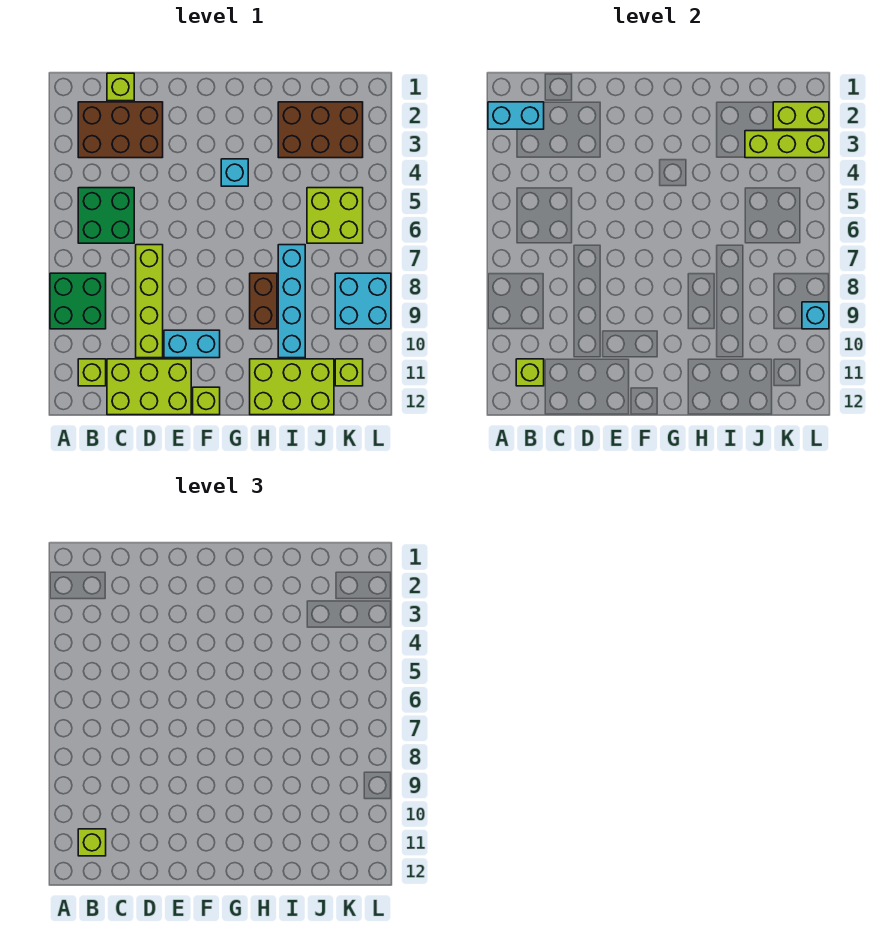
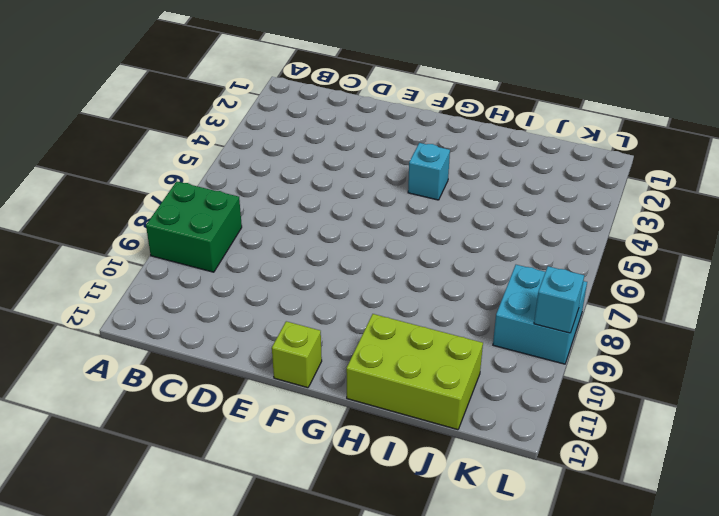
none -> brown brick B2:D3 level 1
none -> green brick B5:C6 level 1
none -> lime brick B11 level 1

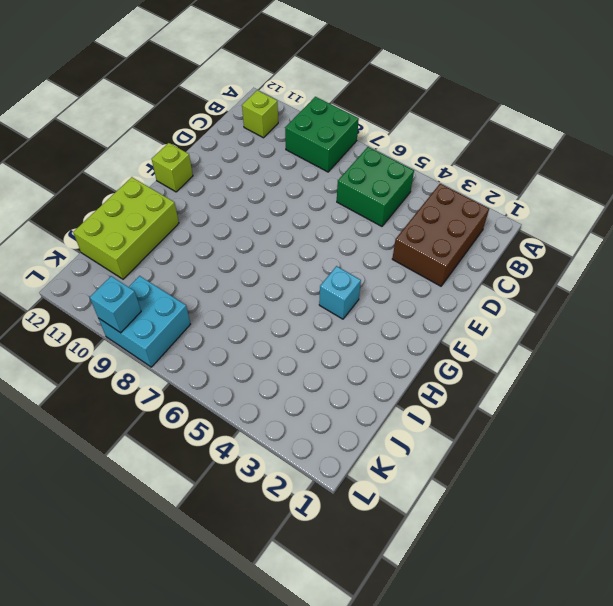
none -> lime brick C1 level 1
none -> lime brick C11:E12 level 1
none -> lime brick D7:D10 level 1

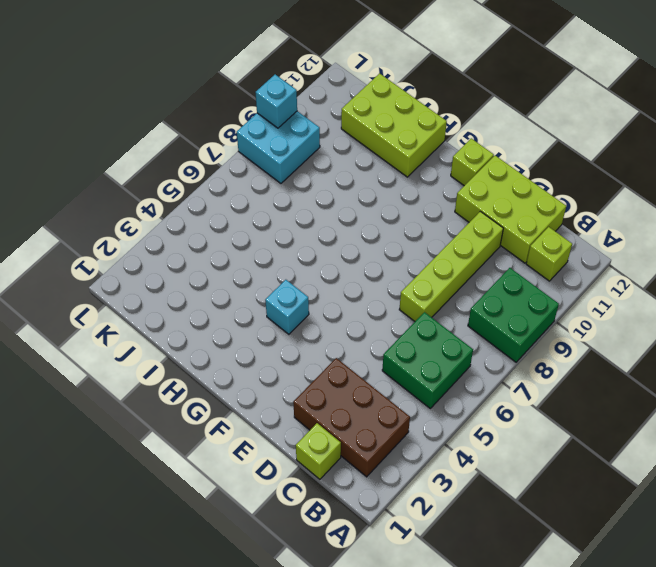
none -> cyan brick E10:F10 level 1
none -> brown brick H8:H9 level 1
none -> brown brick I2:K3 level 1

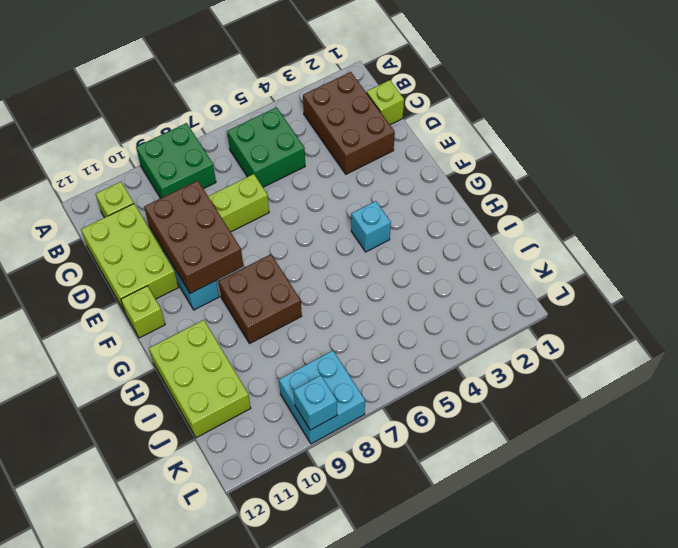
brown brick D9:F10 level 2 -> brown brick I2:K3 level 1
brown brick G8:H9 level 1 -> brown brick H8:H9 level 1
none -> cyan brick I7:I10 level 1
none -> lime brick J5:K6 level 1
none -> lime brick K11 level 1

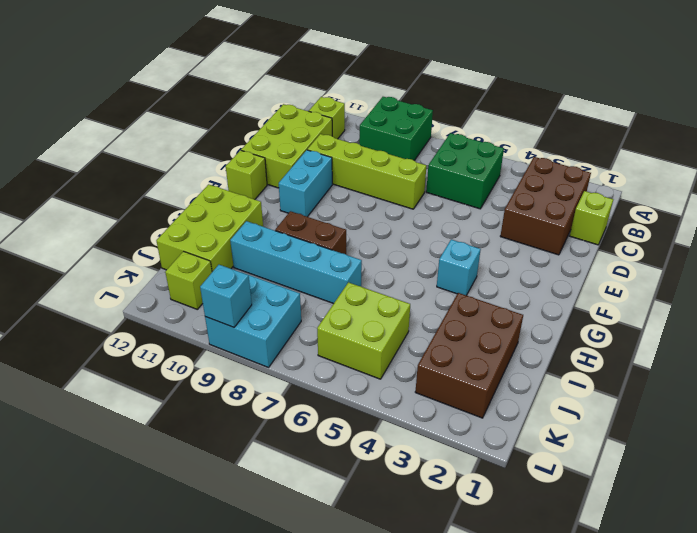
none -> cyan brick A2:B2 level 2
none -> lime brick B11 level 2
none -> lime brick J3:L3 level 2

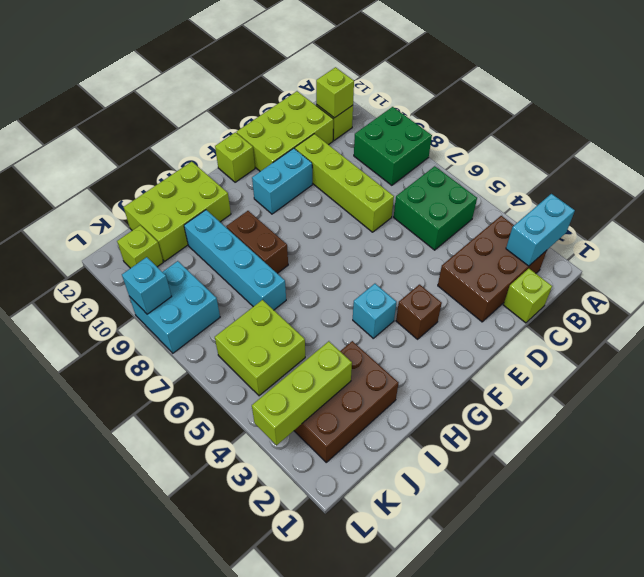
brown brick F3 level 1 -> none
none -> lime brick K2:L2 level 2
none -> lime brick B11 level 3

